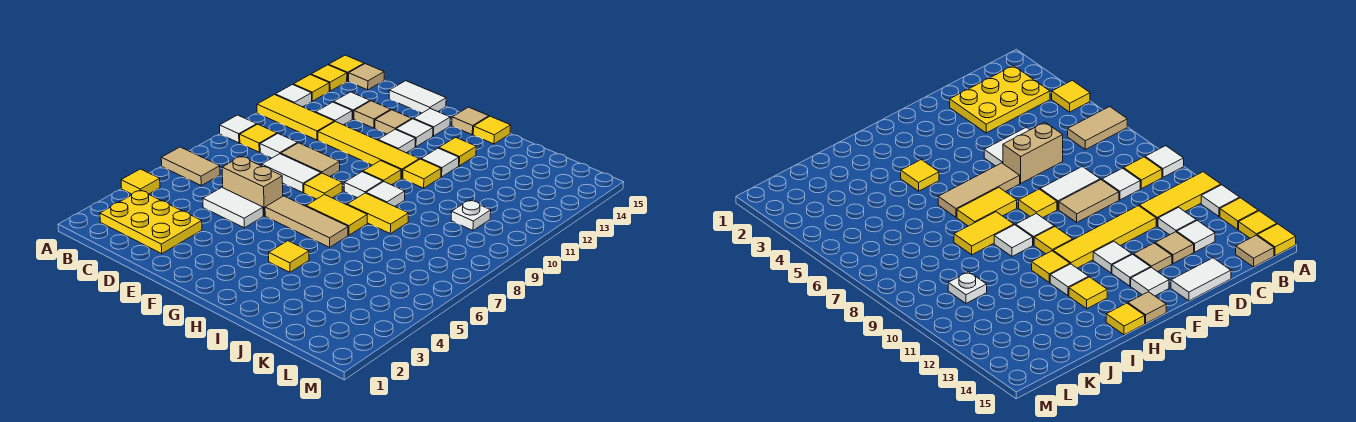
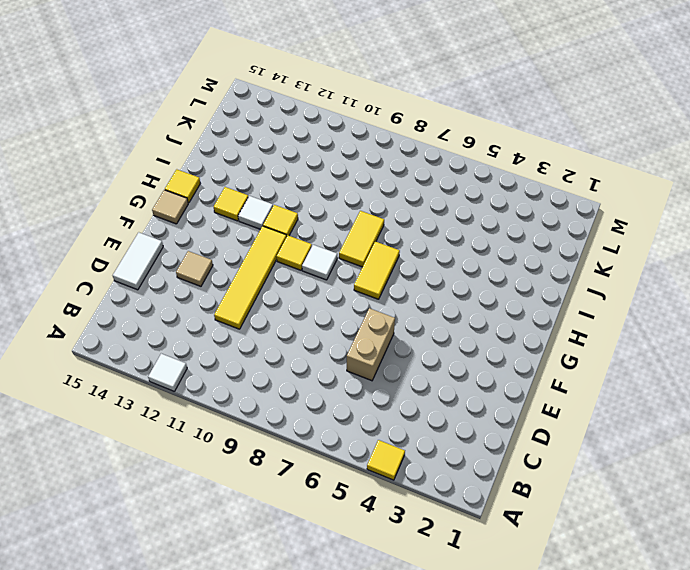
none -> tan tile A6:B6 level 1
none -> white tile A9 level 1
none -> yellow tile A11:C11 level 1
none -> yellow tile A13 level 1

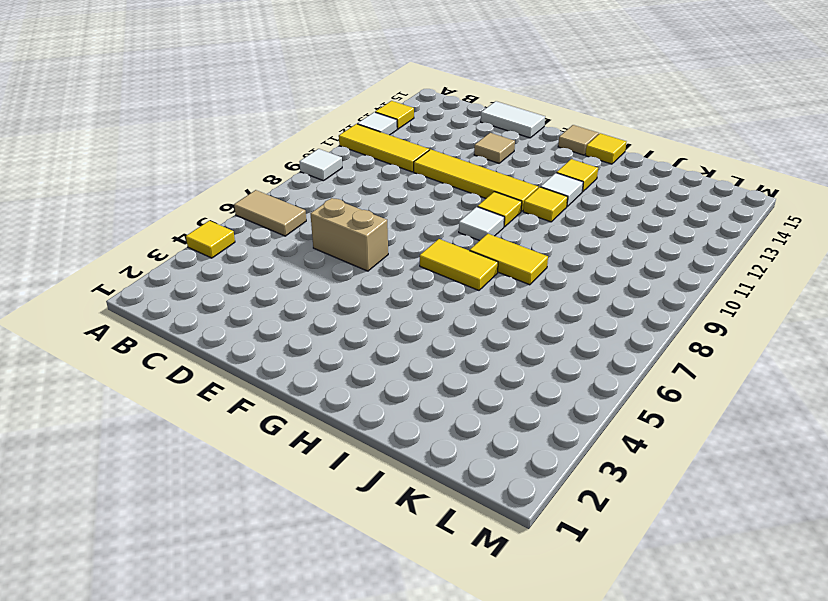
none -> yellow tile A14 level 1
none -> yellow tile A15 level 1
none -> yellow plate B2:D3 level 1
none -> yellow tile B9 level 1

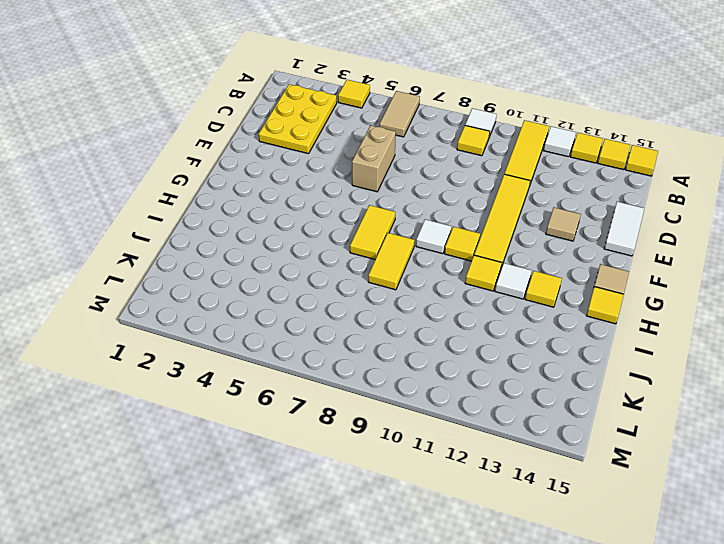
none -> tan tile B15 level 1
none -> white tile C9 level 1
none -> white tile C12 level 1
none -> white tile C13 level 1

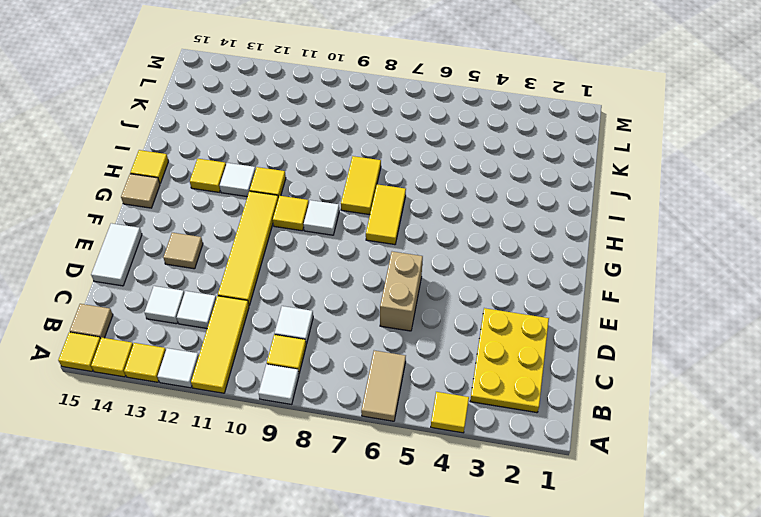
none -> white tile D5:E5 level 1
none -> white tile D8:E8 level 1
none -> tan tile D9:E9 level 1
none -> tan tile D13 level 1

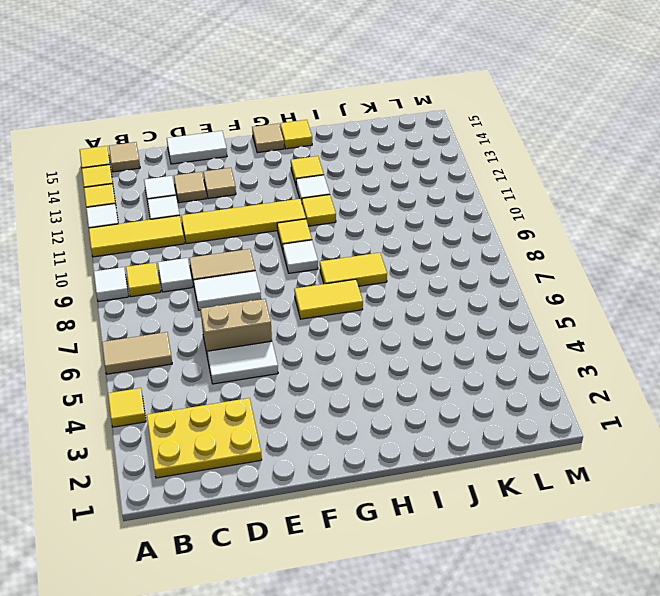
none -> tan tile F6:H6 level 1
none -> yellow tile F8 level 1
none -> white tile F12 level 1
none -> white tile F13 level 1

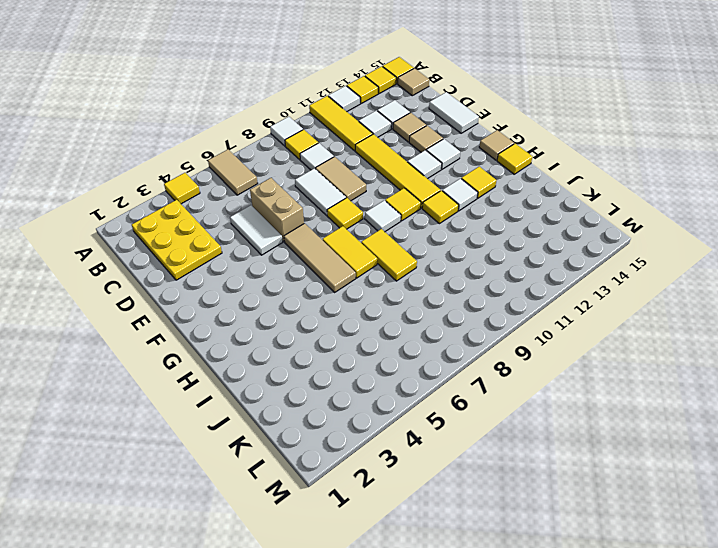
none -> white tile F14 level 1
none -> yellow tile H4 level 1
none -> white tile H9 level 1
none -> white plate K10 level 1

